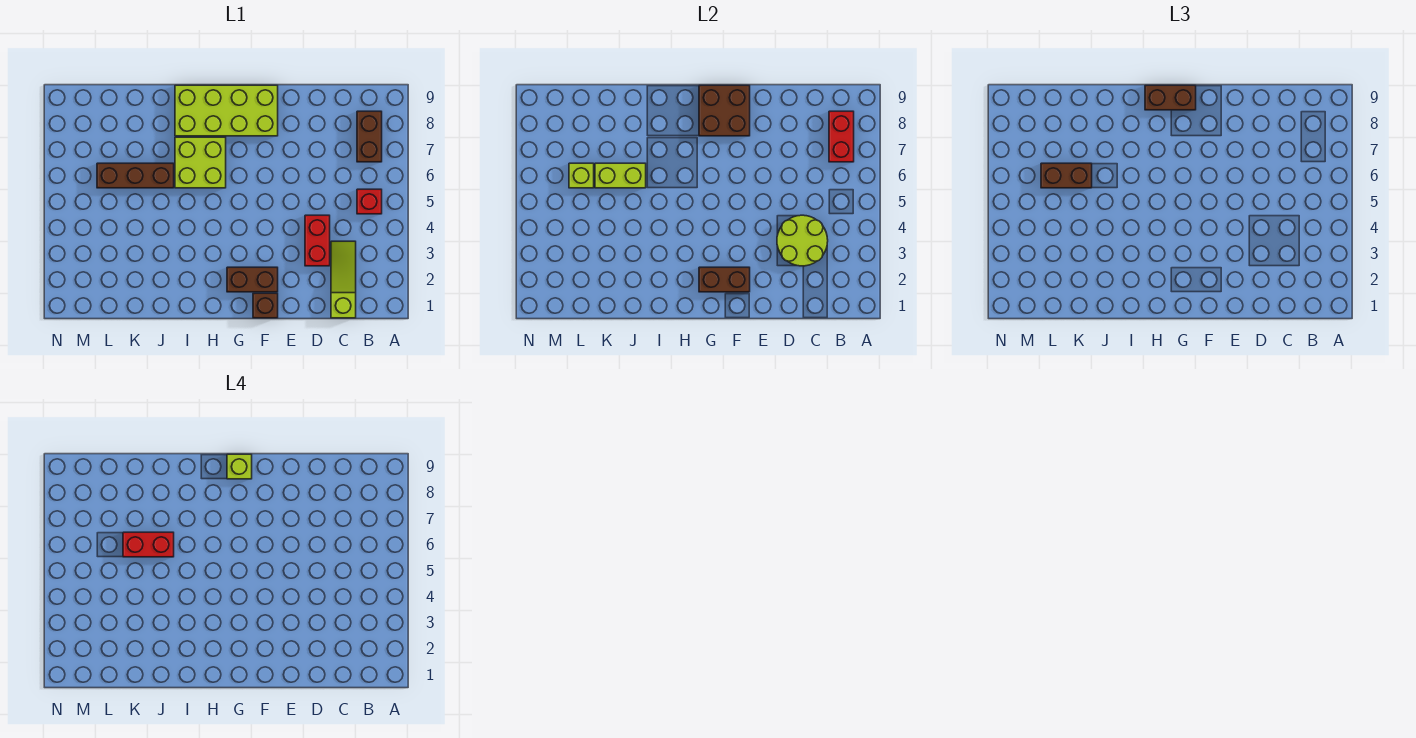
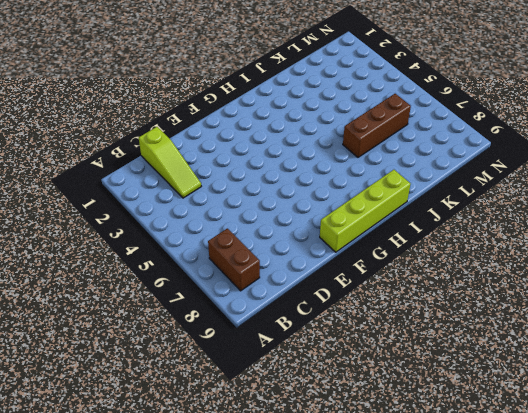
lime brick F9:I9 level 1 -> lime brick F8:I9 level 1
none -> red brick B5 level 1
none -> red brick D3:D4 level 1
none -> brown brick F1 level 1

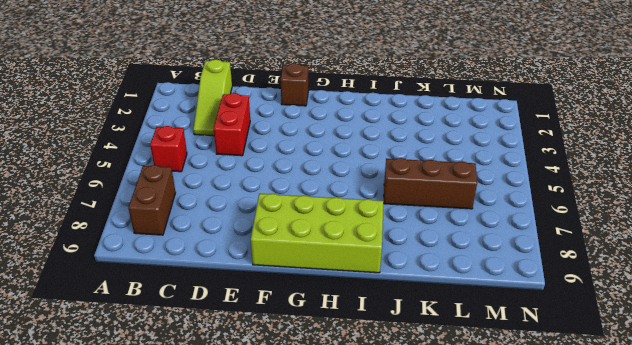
none -> brown brick F2:G2 level 1
none -> lime brick H6:I7 level 1
none -> red brick B7:B8 level 2

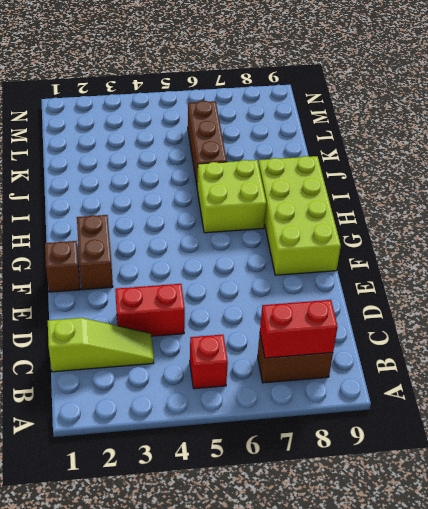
none -> lime round brick C3:D4 level 2
none -> brown brick F2:G2 level 2
none -> brown brick F8:G9 level 2

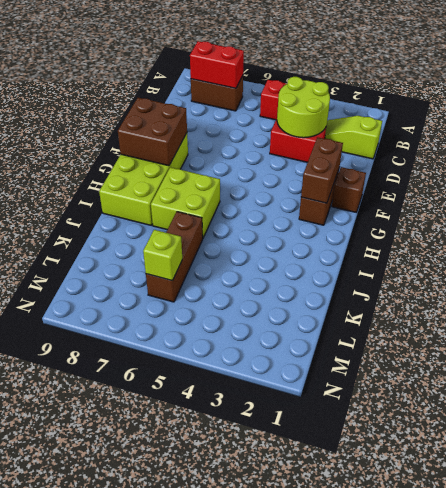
none -> lime brick J6:K6 level 2
none -> brown brick G9:H9 level 3
none -> brown brick K6:L6 level 3

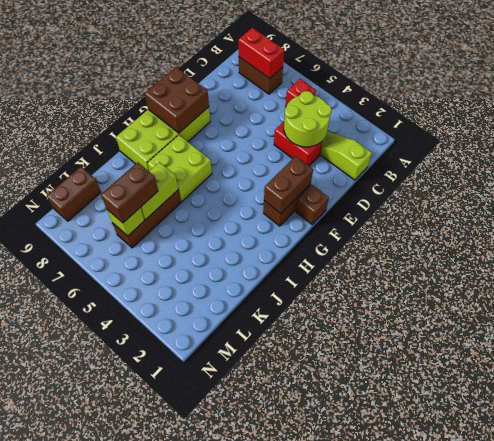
brown brick L9:M9 level 1 -> brown brick G9:H9 level 3
none -> lime brick G9 level 4
none -> red brick J6:K6 level 4

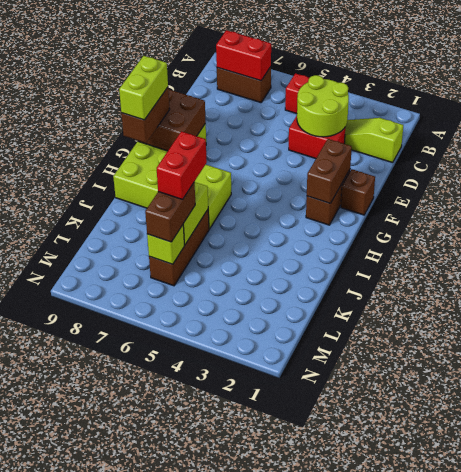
lime brick G9:H9 level 4 -> lime brick G9 level 4

